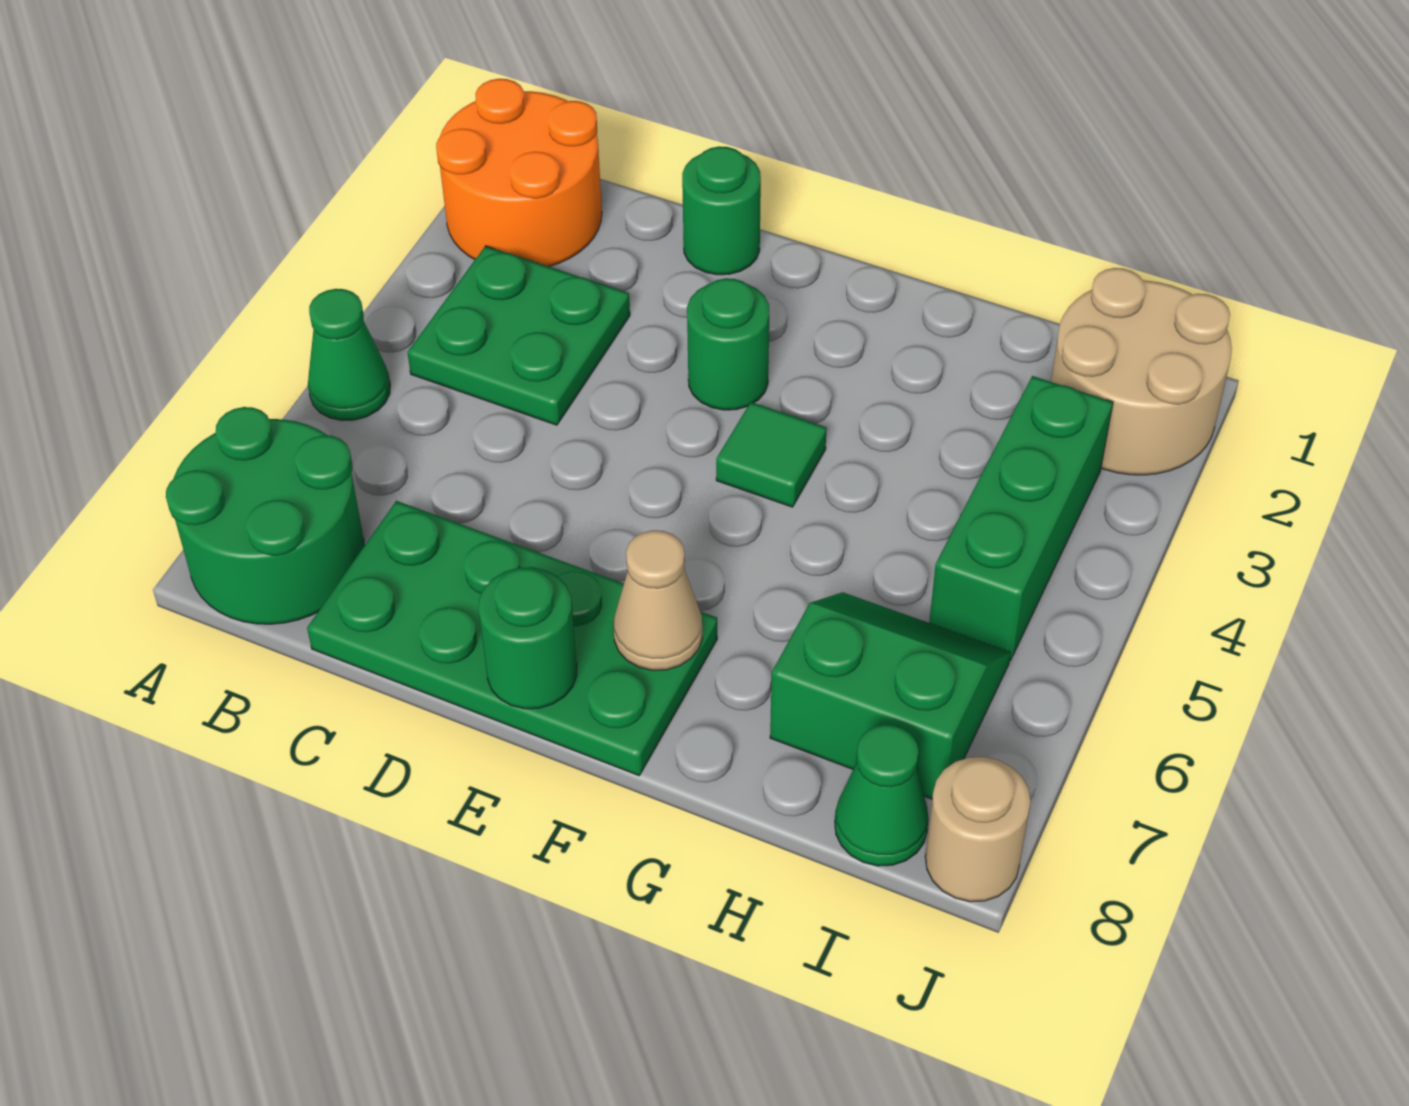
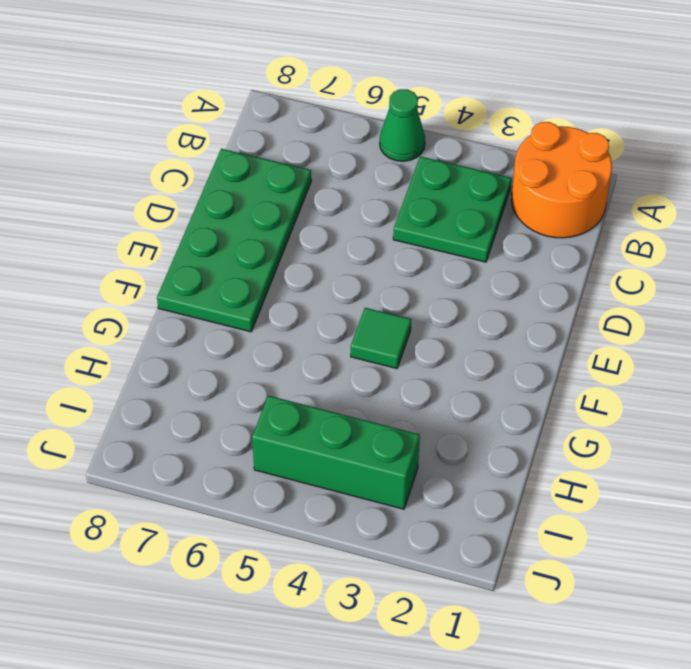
none -> green round brick A7:B8 level 1
none -> green round brick D1 level 1
none -> green round brick E3 level 1

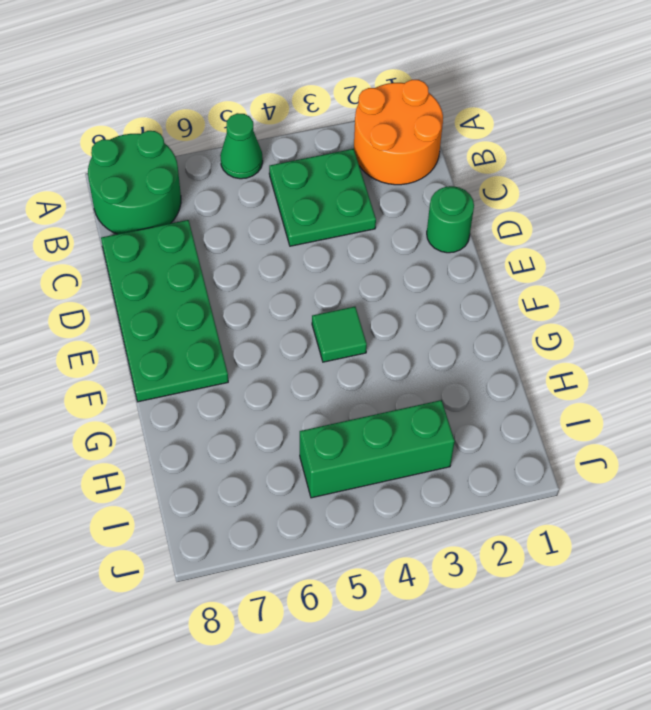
none -> green round brick E3 level 1
none -> green slope H6:I7 level 1 top 7
none -> tan round brick I1:J2 level 1

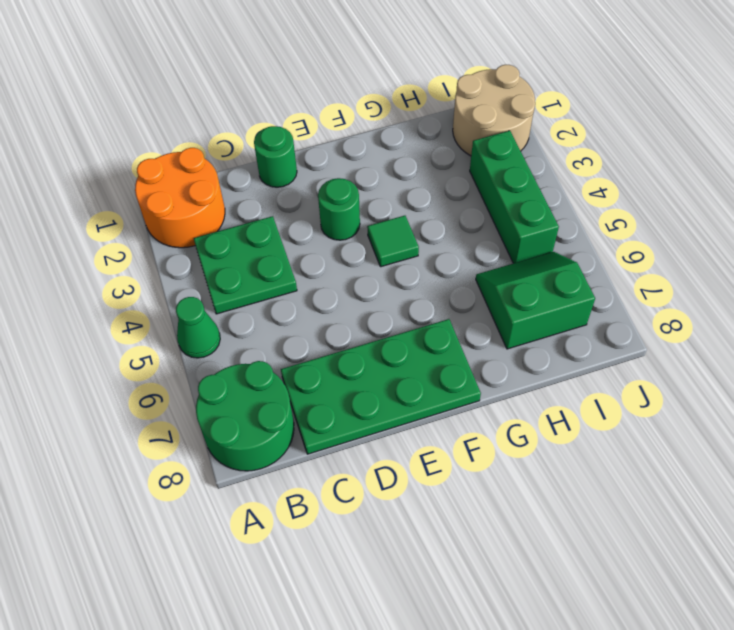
none -> green cone I8 level 1
none -> tan round brick J8 level 1
none -> green round brick E8 level 2

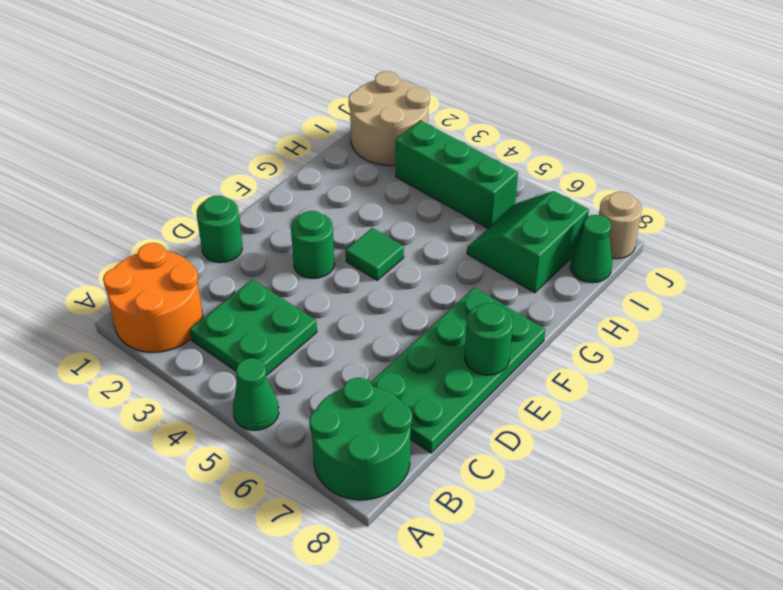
none -> tan cone F7 level 2

